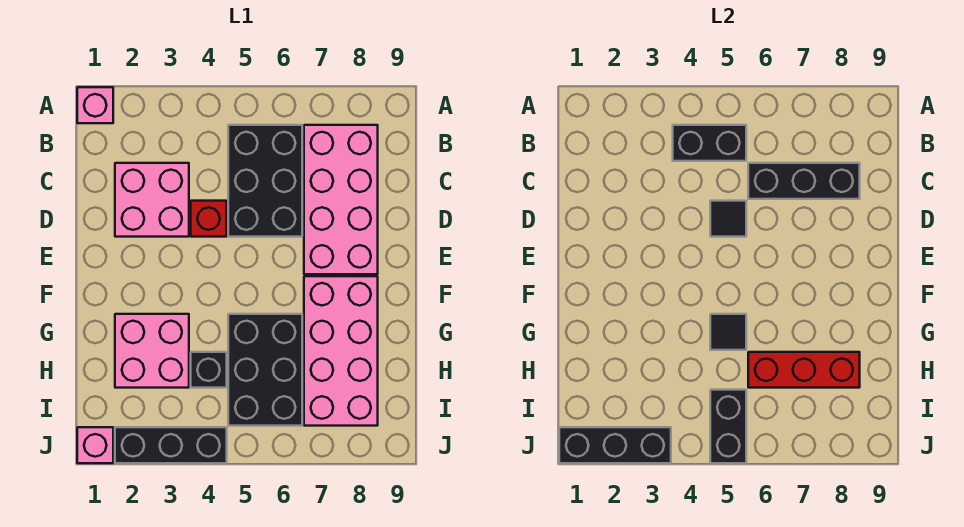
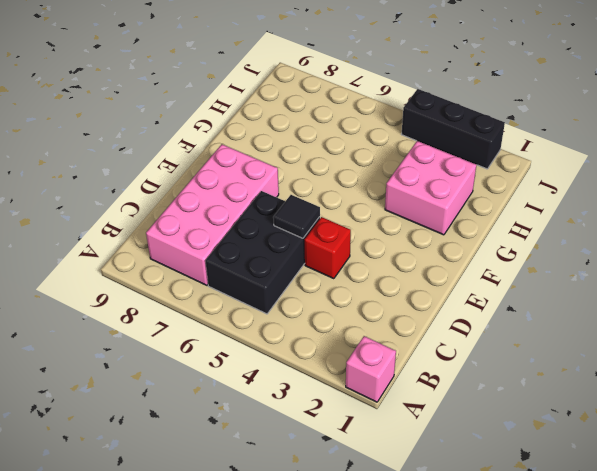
none -> pink brick C2:D3 level 1
none -> pink brick F7:I8 level 1
none -> black brick G5:I6 level 1

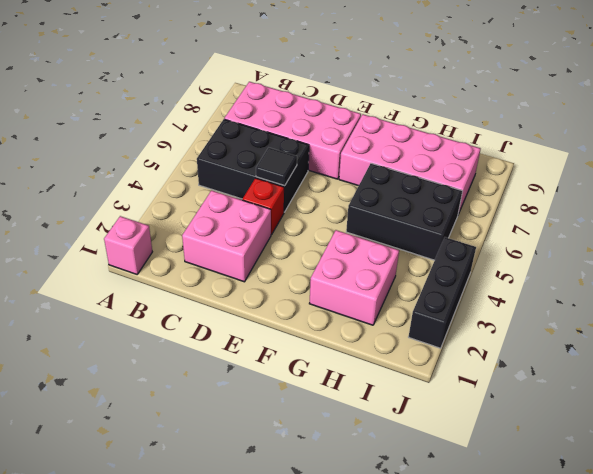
none -> black brick H4 level 1
none -> pink brick J1 level 1
none -> black brick B4:B5 level 2

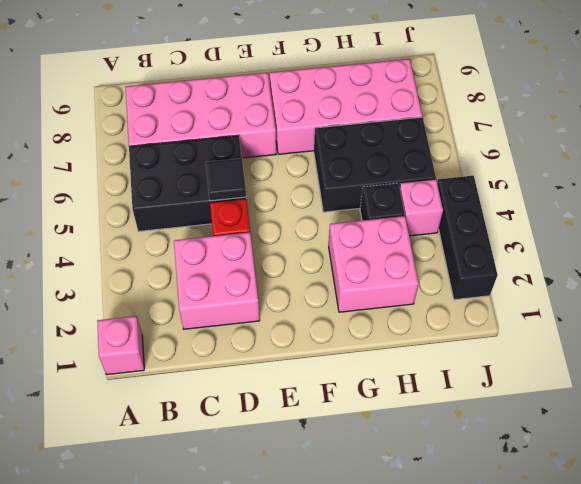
pink brick I4 level 1 -> pink brick J1 level 1
none -> black brick B4:B5 level 2
none -> black brick C6:C8 level 2
none -> black tile G5 level 2

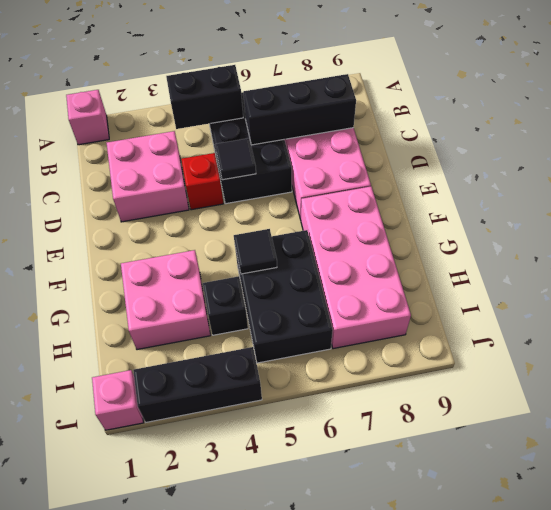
none -> red brick H6:H8 level 2
none -> black brick I5:J5 level 2
none -> black brick J1:J3 level 2

